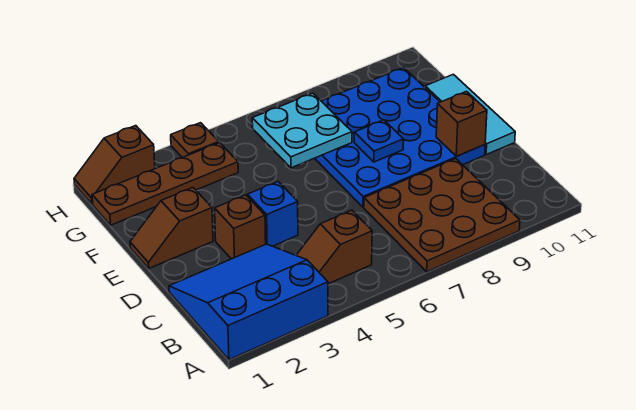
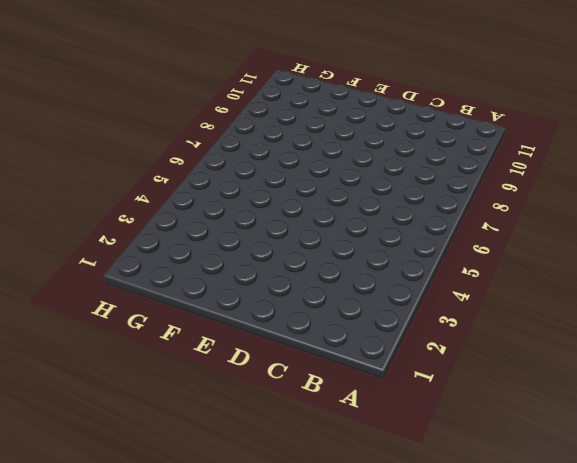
none -> blue slope A1:C3 level 1 top A
none -> brown plate A7:C9 level 1
none -> brown slope B4:B5 level 1 top 5

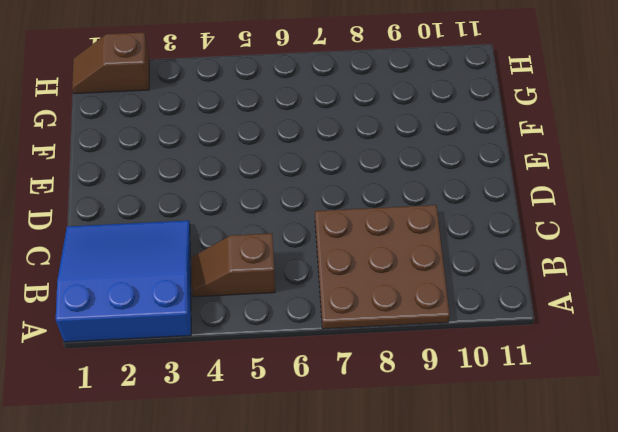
none -> brown brick D3 level 1
none -> blue brick D4 level 1
none -> blue plate D7:G10 level 1

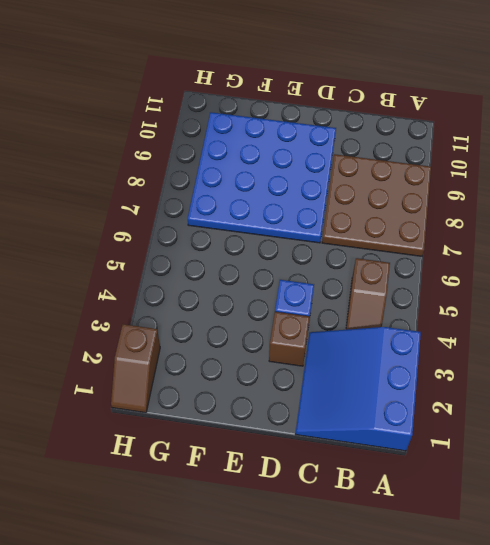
none -> cyan tile D11:F11 level 1
none -> brown slope E1:E2 level 1 top 2
none -> brown plate G1:G4 level 1

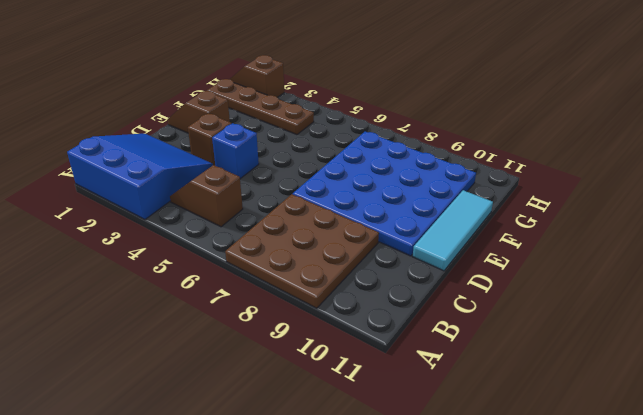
none -> brown plate H4 level 1
none -> brown brick D10 level 2
none -> blue plate E8 level 2

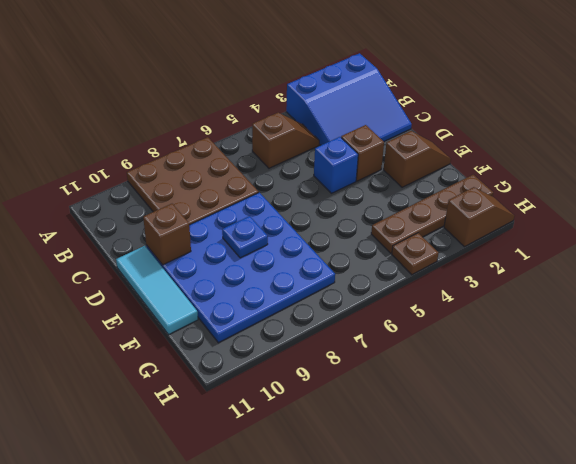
none -> cyan plate F6:G7 level 2

